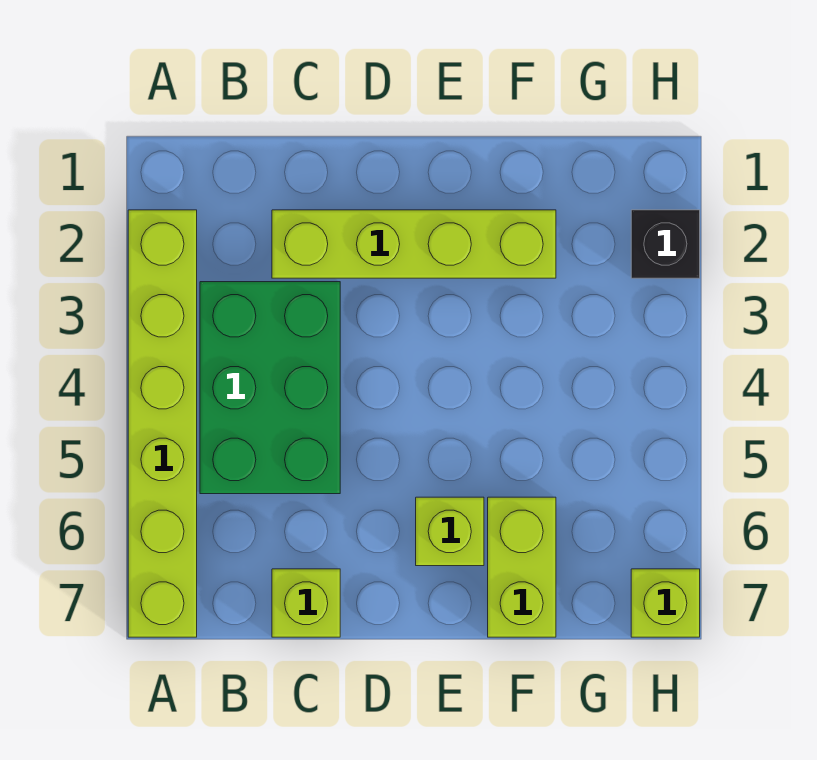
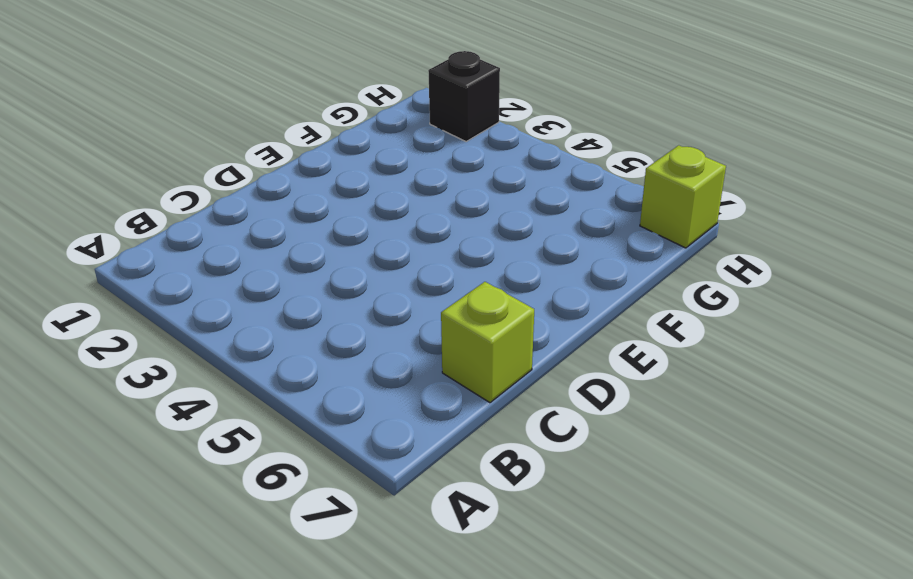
none -> lime brick A2:A7 level 1
none -> green brick B3:C5 level 1

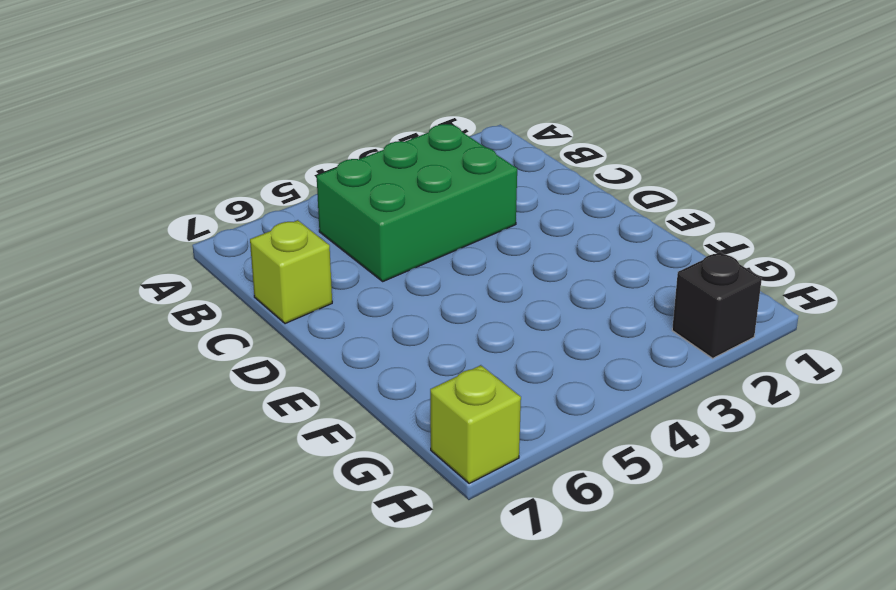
none -> lime brick A2:A7 level 1
none -> lime brick C2:F2 level 1

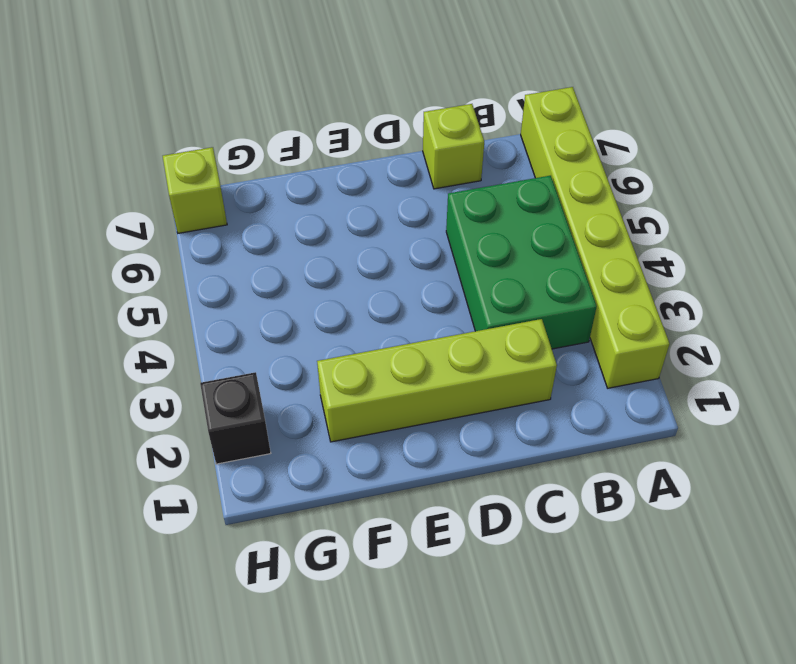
none -> lime brick E6 level 1
none -> lime brick F6:F7 level 1

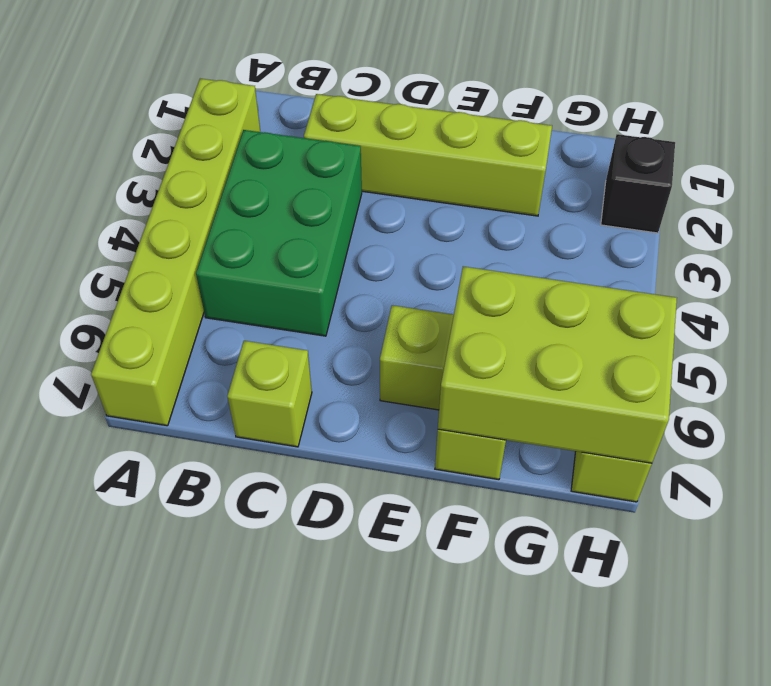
lime brick F6:H7 level 2 -> none

